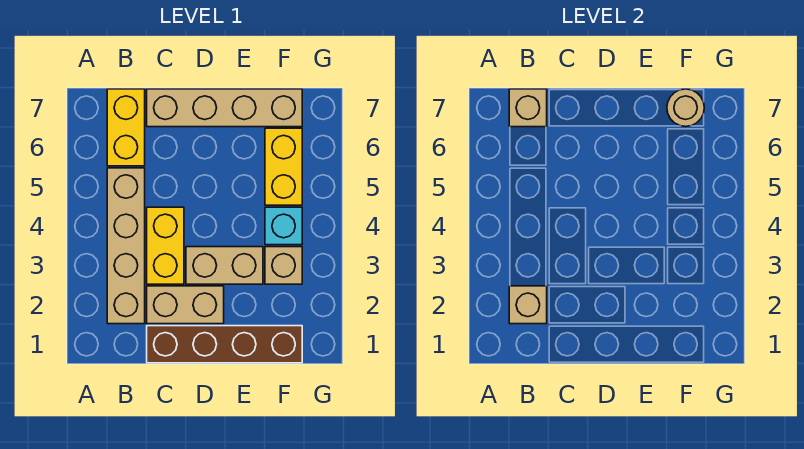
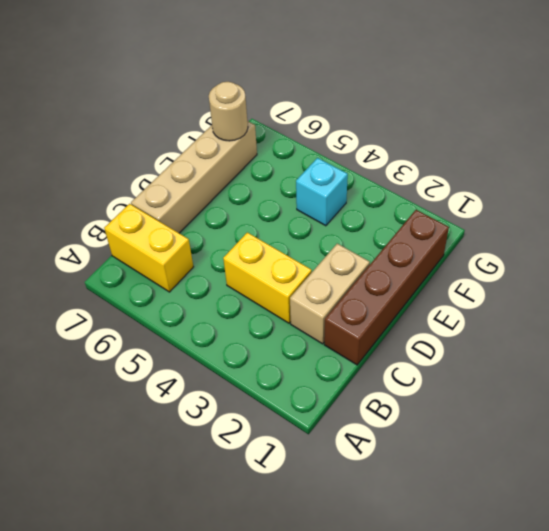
none -> tan brick B2:B5 level 1
none -> tan brick D3:E3 level 1
none -> tan brick F3 level 1

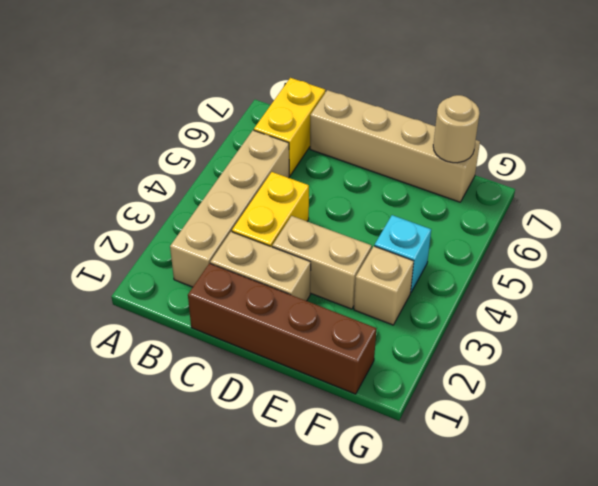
none -> yellow brick F5:F6 level 1
none -> tan brick B2 level 2
none -> tan brick B7 level 2

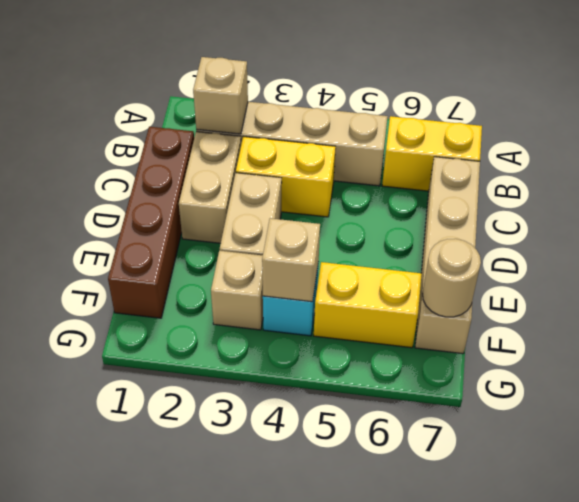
tan brick F4 level 2 -> tan brick B7 level 2

